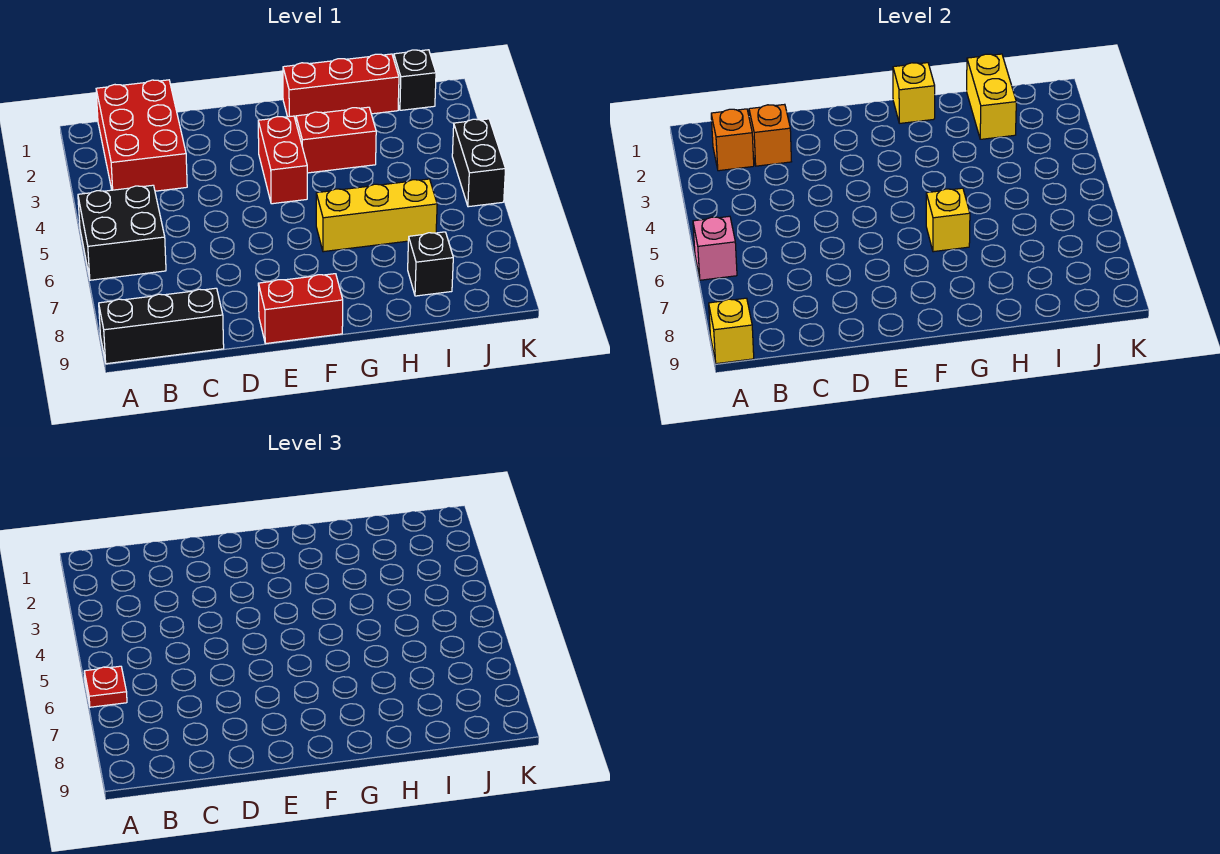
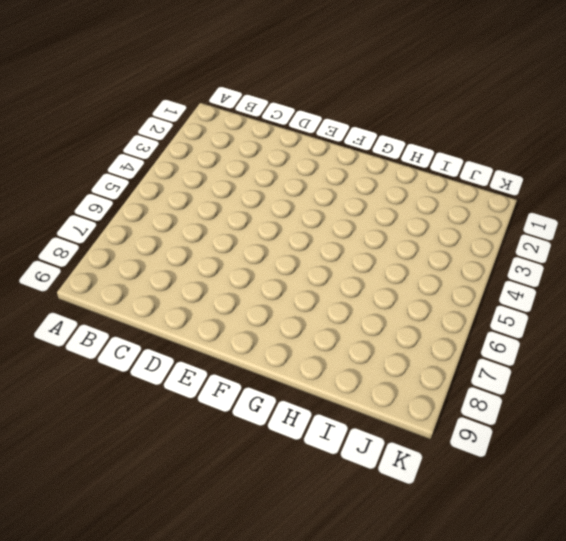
none -> black brick A5:B6 level 1
none -> black brick A9:C9 level 1
none -> red brick B1:C3 level 1

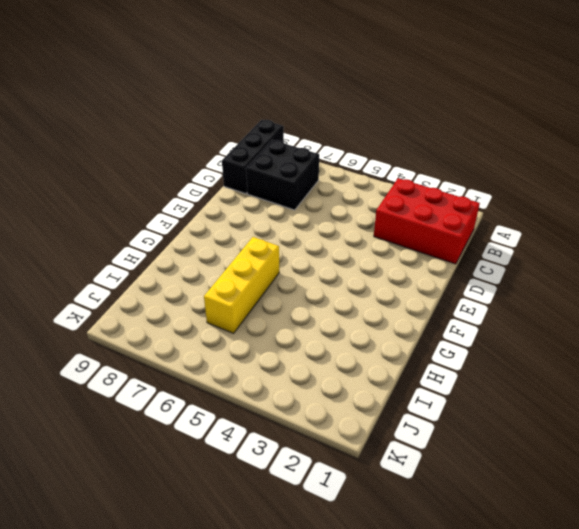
black brick B7:C8 level 1 -> black brick A5:B6 level 1
none -> red brick E9:F9 level 1
none -> red brick F3:F4 level 1
none -> red brick G1:I1 level 1

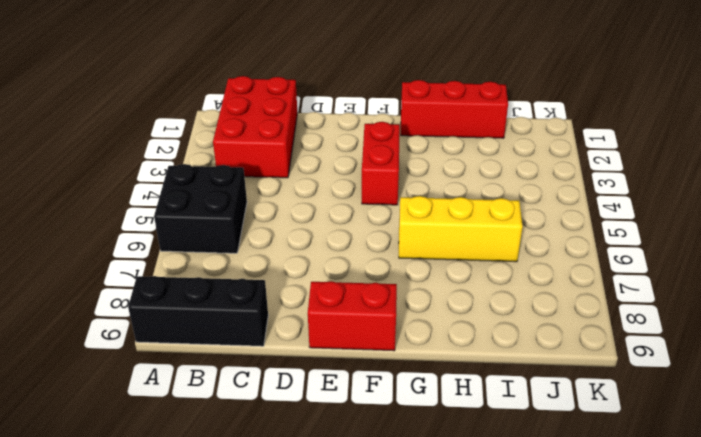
none -> red brick G3:H3 level 1
none -> black brick I8 level 1
none -> black brick J1 level 1

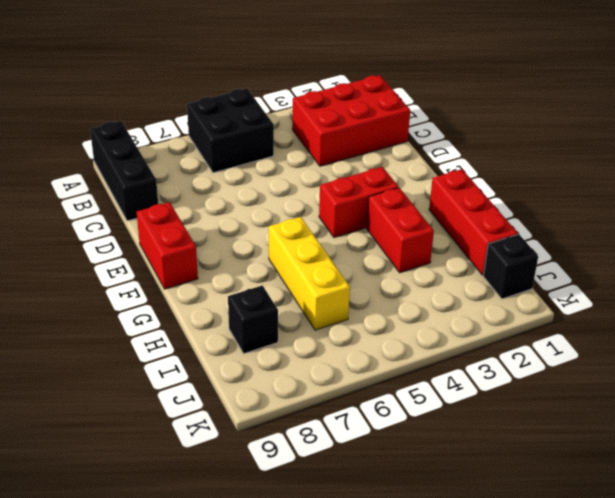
none -> black brick K4:K5 level 1
none -> pink brick A6 level 2
none -> yellow brick A9 level 2

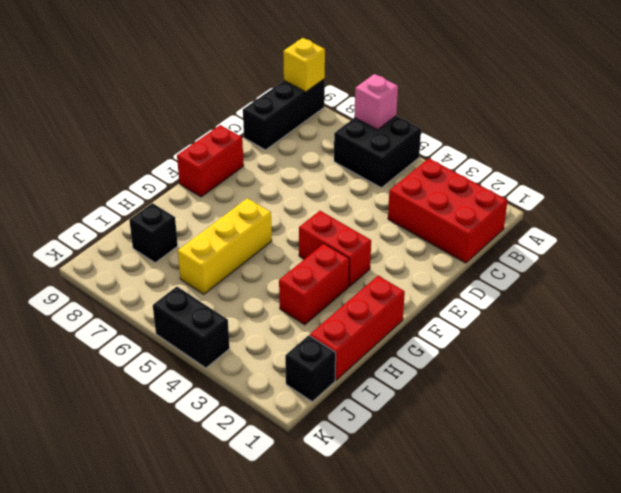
none -> orange brick B2 level 2
none -> orange brick C2 level 2
none -> yellow brick G1 level 2

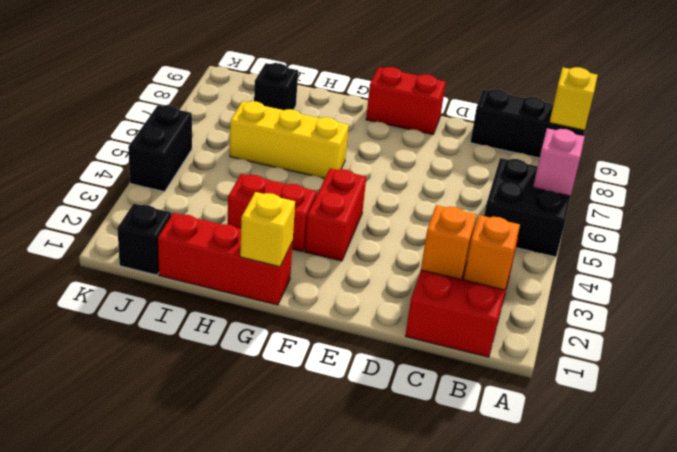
none -> yellow brick G6 level 2
none -> yellow brick I1:I2 level 2
none -> red plate A6 level 3

